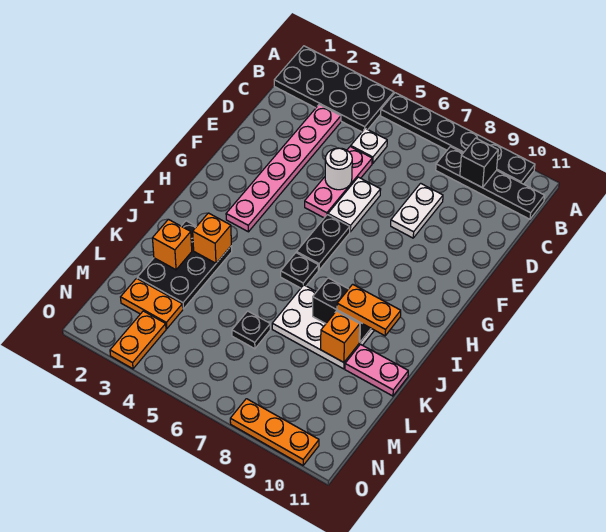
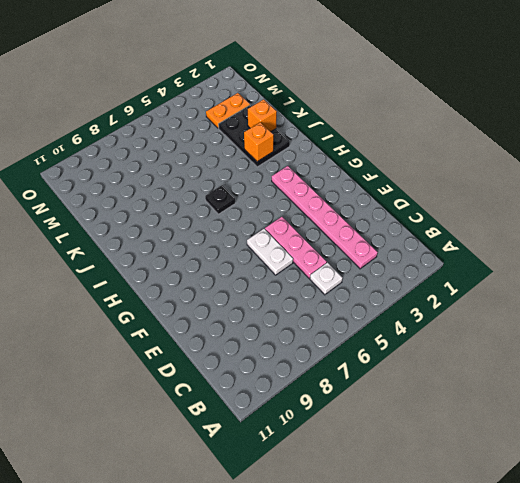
none -> black plate A1:B4 level 1
none -> black plate A5:A10 level 1
none -> black plate B8:B11 level 1

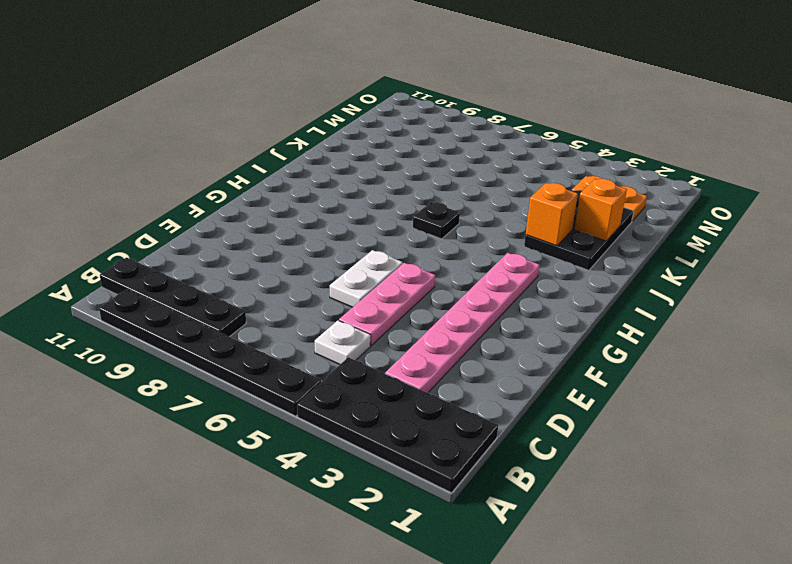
none -> white plate D8:E8 level 1
none -> black plate G6:H6 level 1
none -> white plate J7:K9 level 1

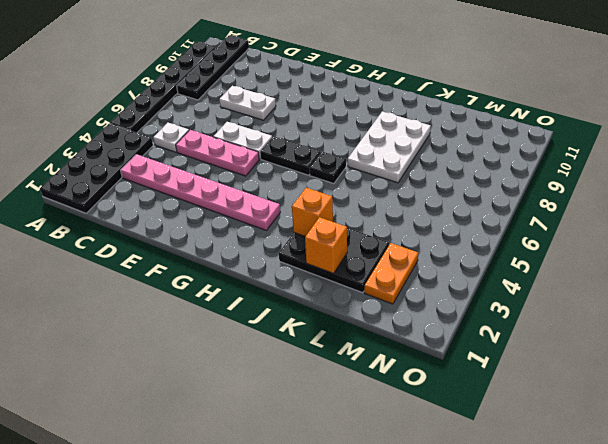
none -> pink plate K10:K11 level 1
none -> black plate L6 level 1
none -> orange plate N3:O3 level 1

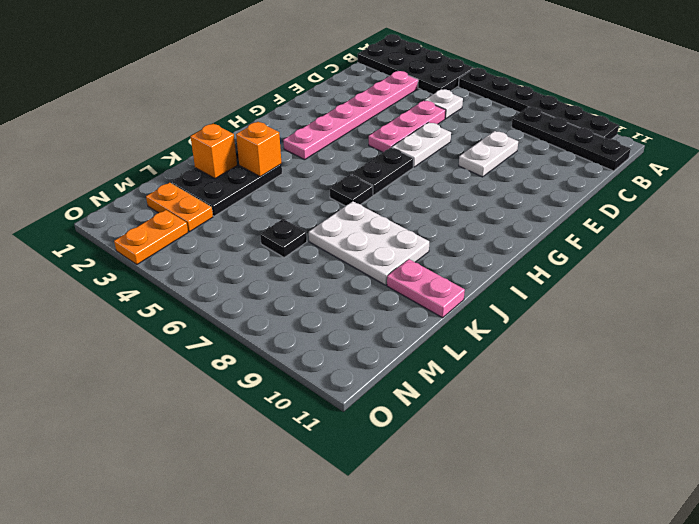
none -> orange plate O8:O10 level 1
none -> black brick B9 level 2
none -> white round brick E5 level 2

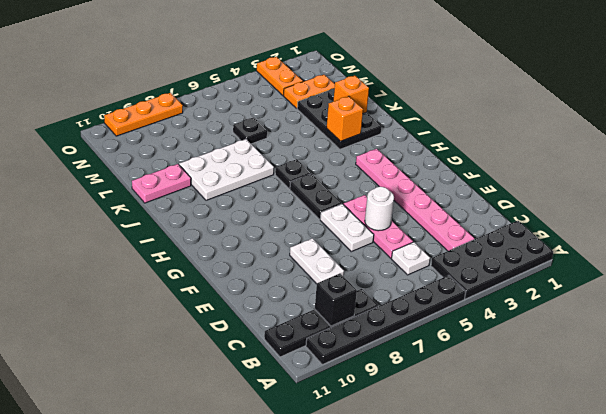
none -> black brick J8:J9 level 2
none -> orange brick K9 level 2
none -> orange plate J9:J10 level 3

